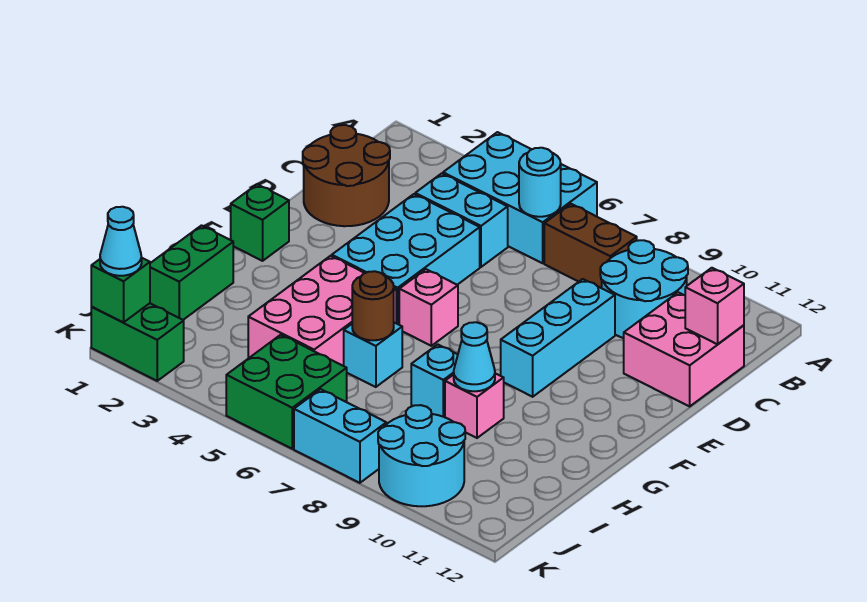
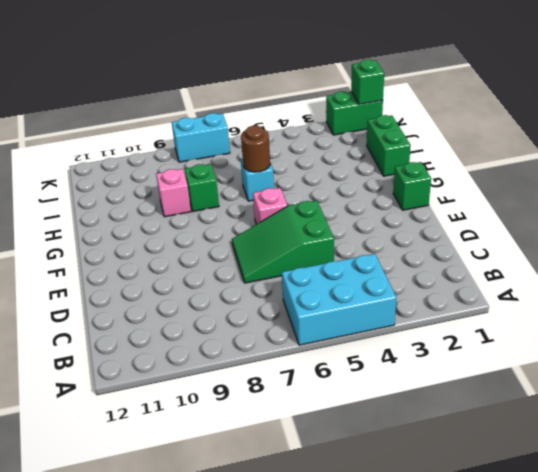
green slope D5:E7 level 1 top 5 -> cyan brick D4:F5 level 1
green brick H8 level 1 -> cyan brick H8 level 1
none -> brown brick B7:B8 level 1
none -> cyan round brick B9:C10 level 1
none -> brown round brick C1:D2 level 1

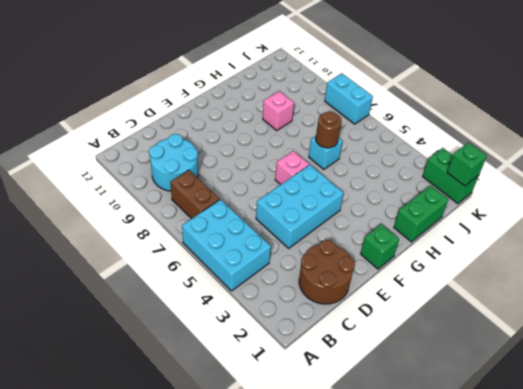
none -> cyan brick C4:C5 level 1
none -> pink brick C11:D12 level 1
none -> cyan brick D9:F9 level 1

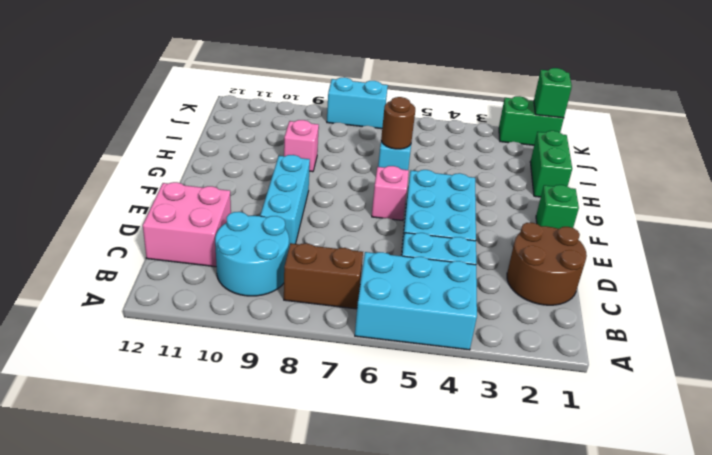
none -> pink brick G4:I5 level 1
none -> cyan brick H8 level 1
none -> green brick J5:K6 level 1

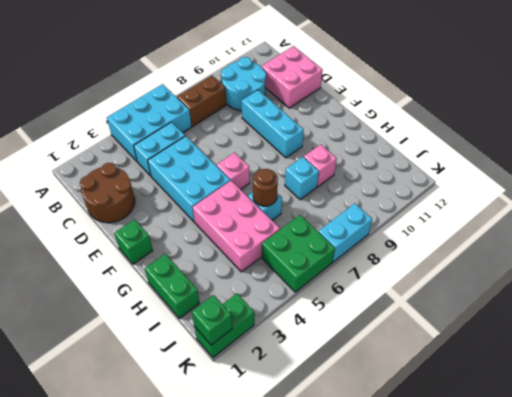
none -> cyan round brick J9:K10 level 1
none -> cyan round brick B6 level 2
none -> pink brick C12 level 2

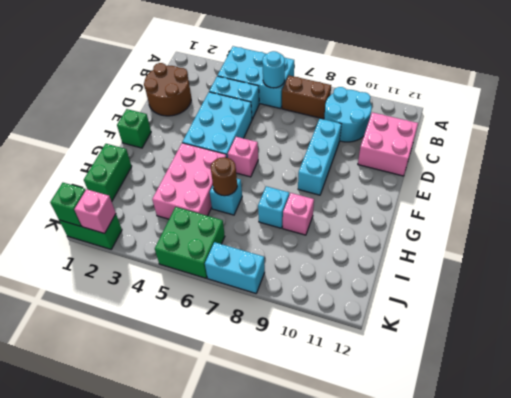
pink brick K2 level 2 -> pink brick C12 level 2
none -> cyan round brick J9:K10 level 1
none -> cyan cone H9 level 2
none -> cyan cone K1 level 3

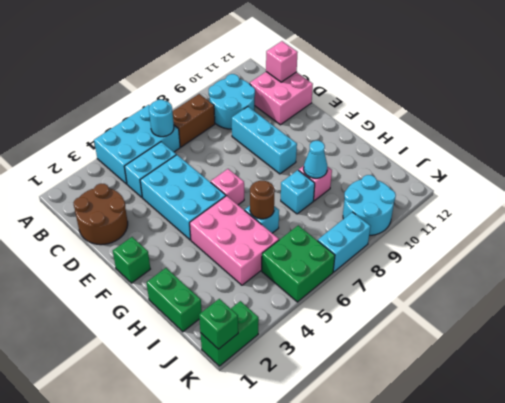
none -> cyan cone K1 level 3

